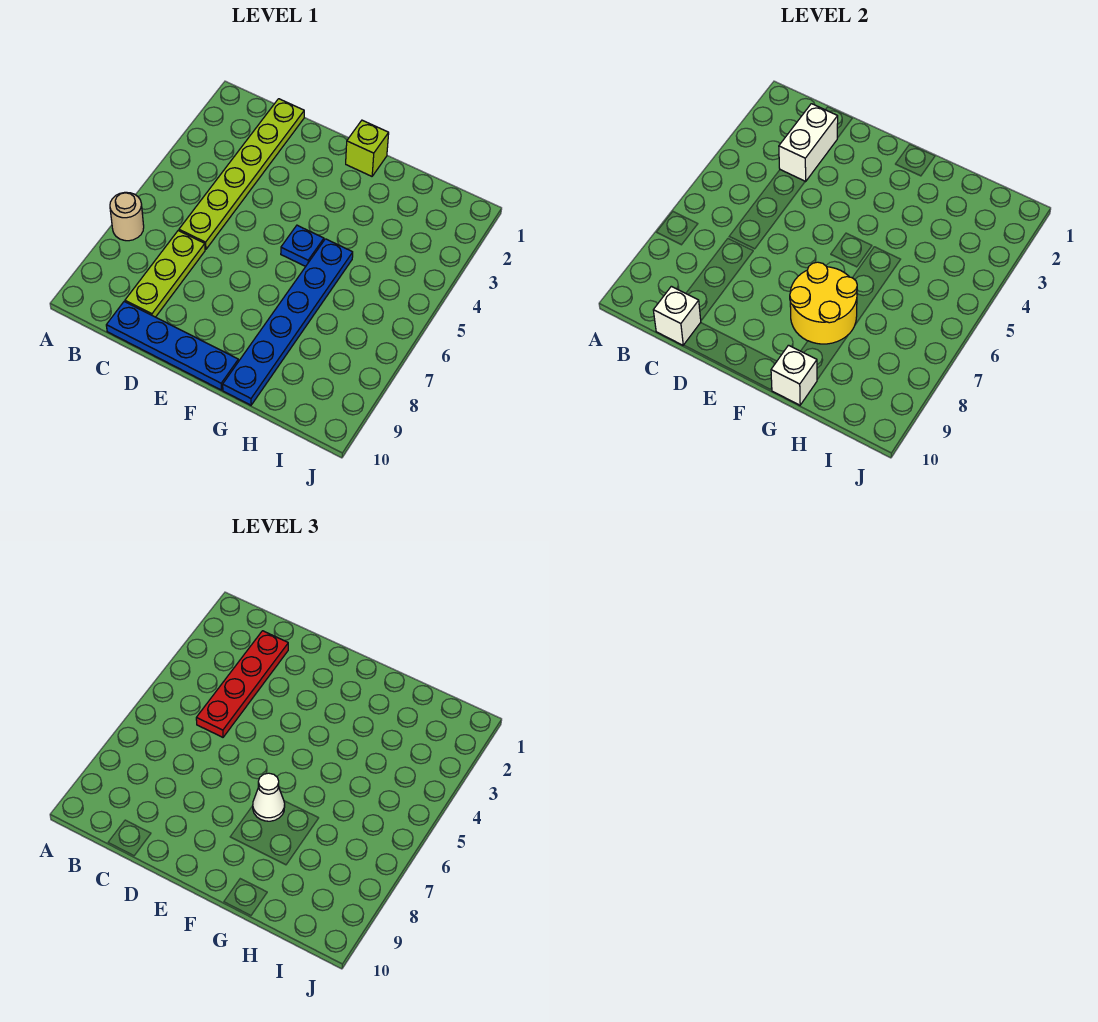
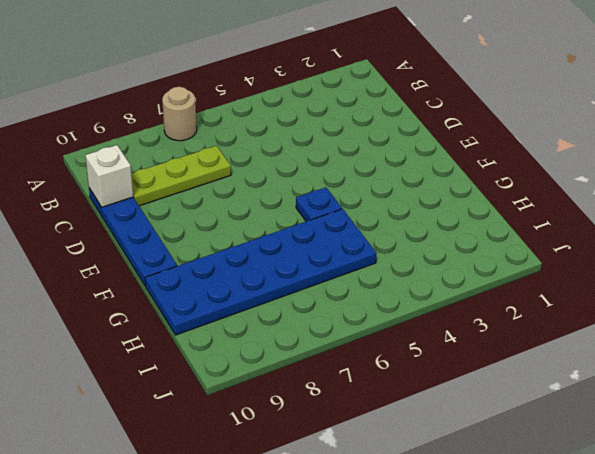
blue plate G5:H10 level 1 -> blue plate G5:G10 level 1
none -> lime plate C1:C6 level 1
none -> lime brick F1 level 1
none -> white brick C2:C3 level 2

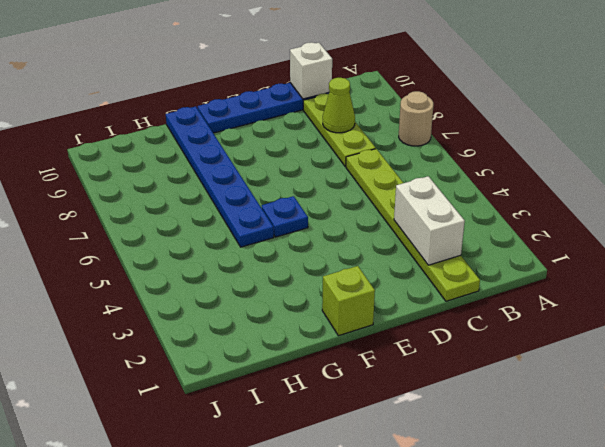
lime cone C8 level 2 -> none
none -> yellow round brick F7:G8 level 2
none -> white brick G10 level 2
none -> red plate C2:C5 level 3

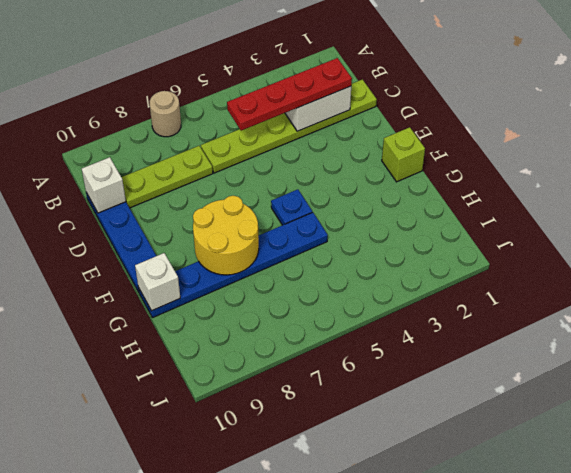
none -> white cone F7 level 3

